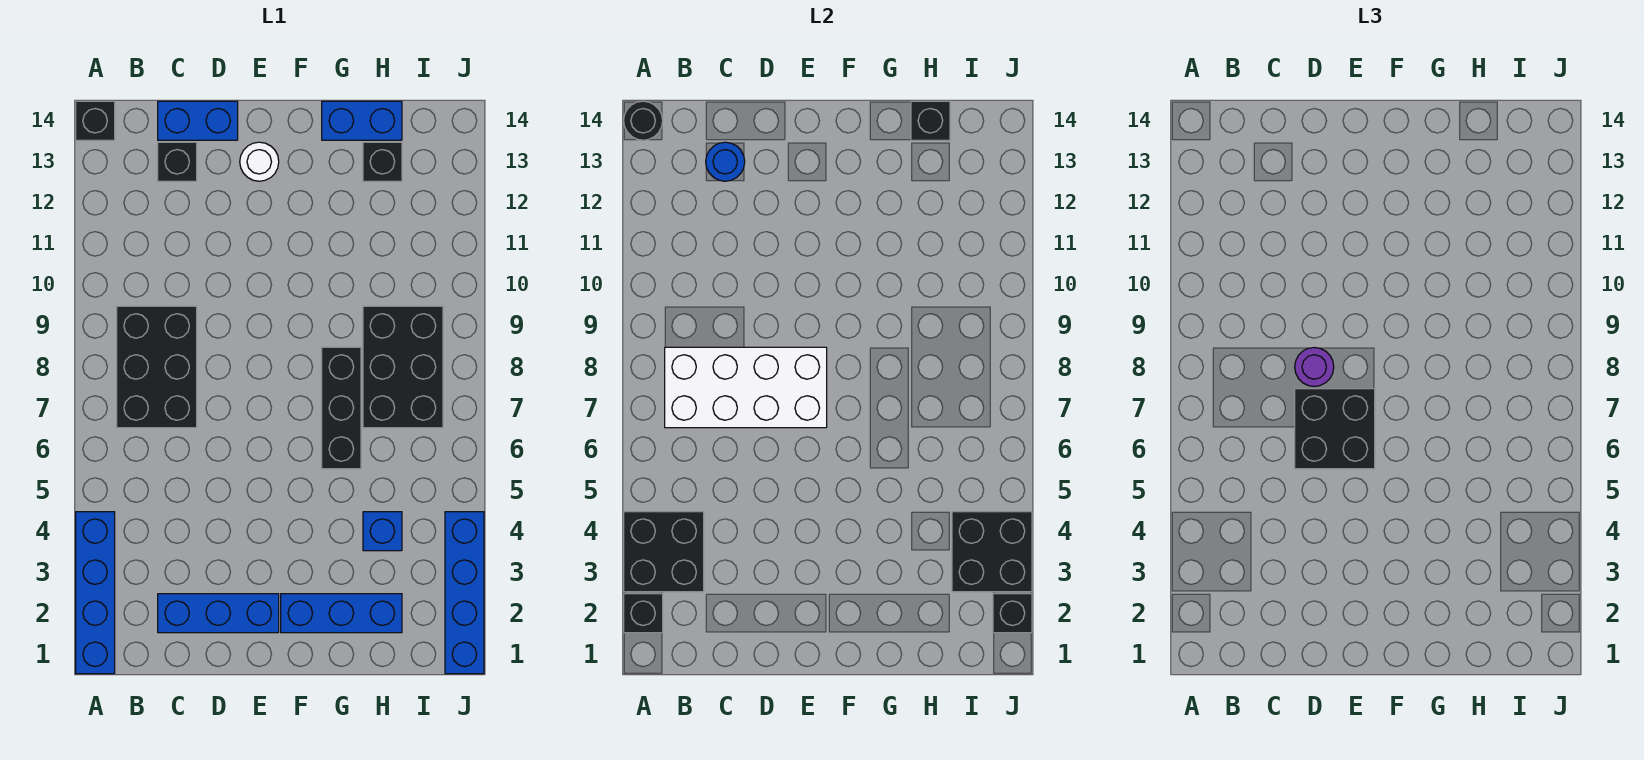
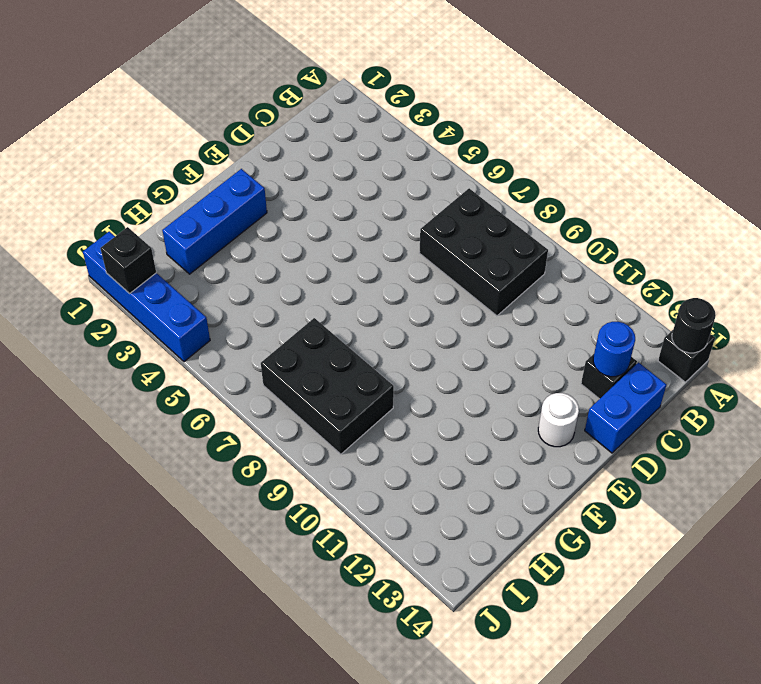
none -> blue brick A1:A4 level 1
none -> blue brick C2:E2 level 1
none -> black brick G6:G8 level 1

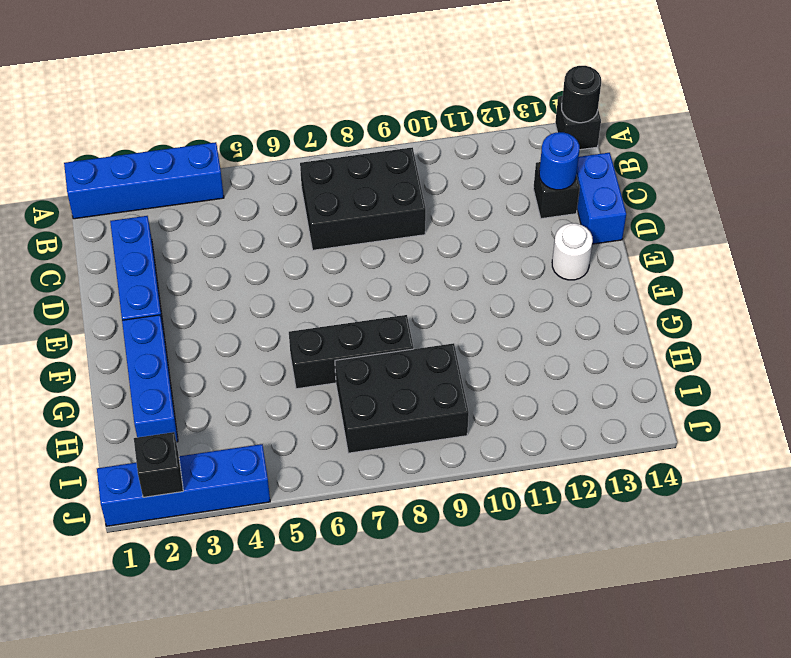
none -> blue brick G14:H14 level 1
none -> blue brick H4 level 1
none -> black brick H13 level 1

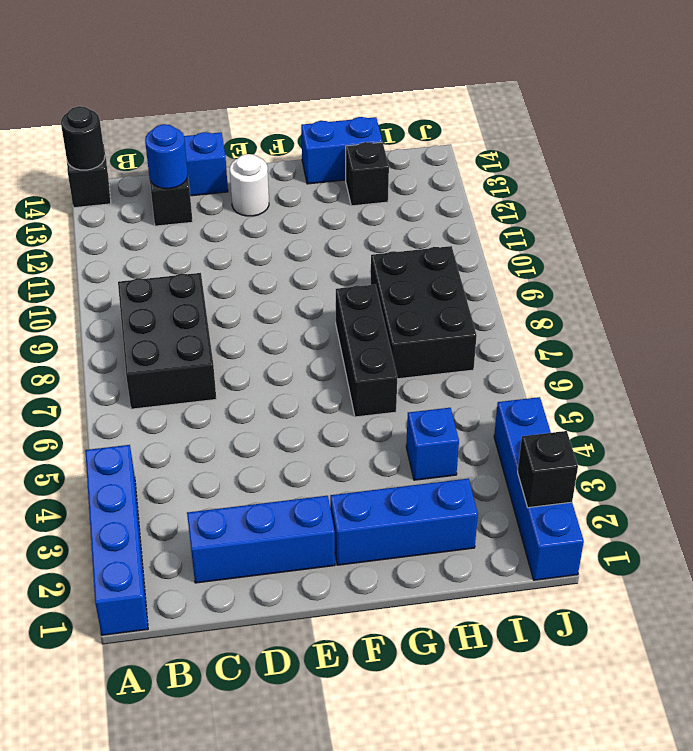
none -> black brick A2 level 2
none -> black brick A3:B4 level 2
none -> white brick B7:E8 level 2

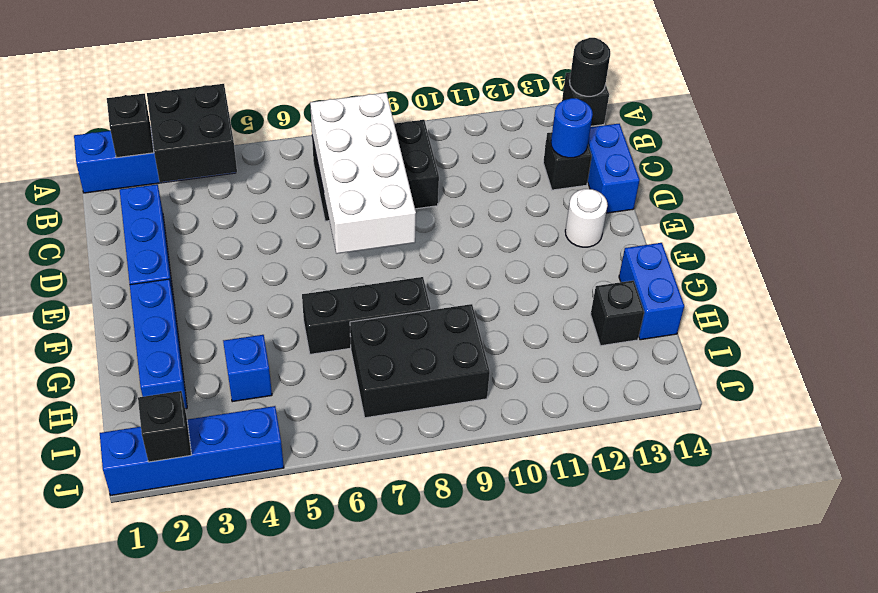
none -> black brick H14 level 2
none -> black brick I3:J4 level 2
none -> black brick D6:E7 level 3

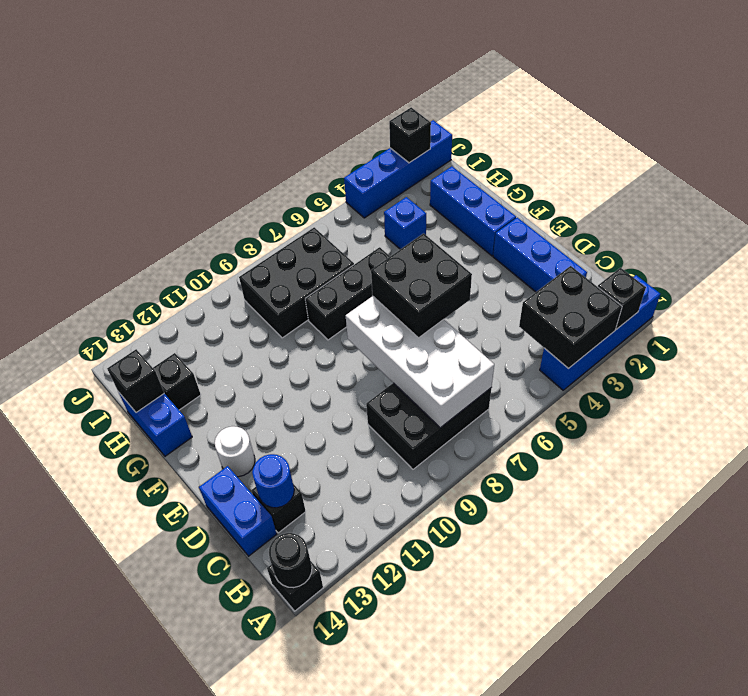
none -> black brick I3:J4 level 2
none -> purple round brick D8 level 3

